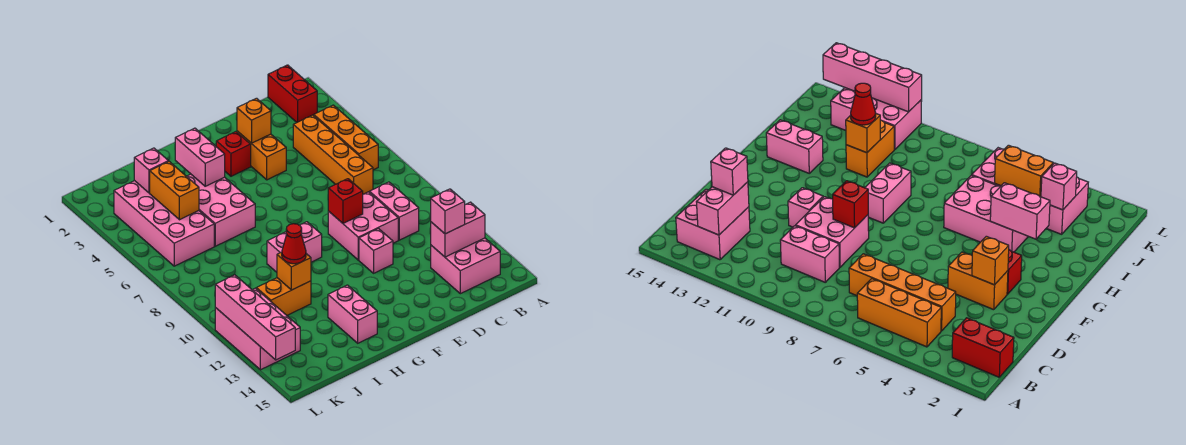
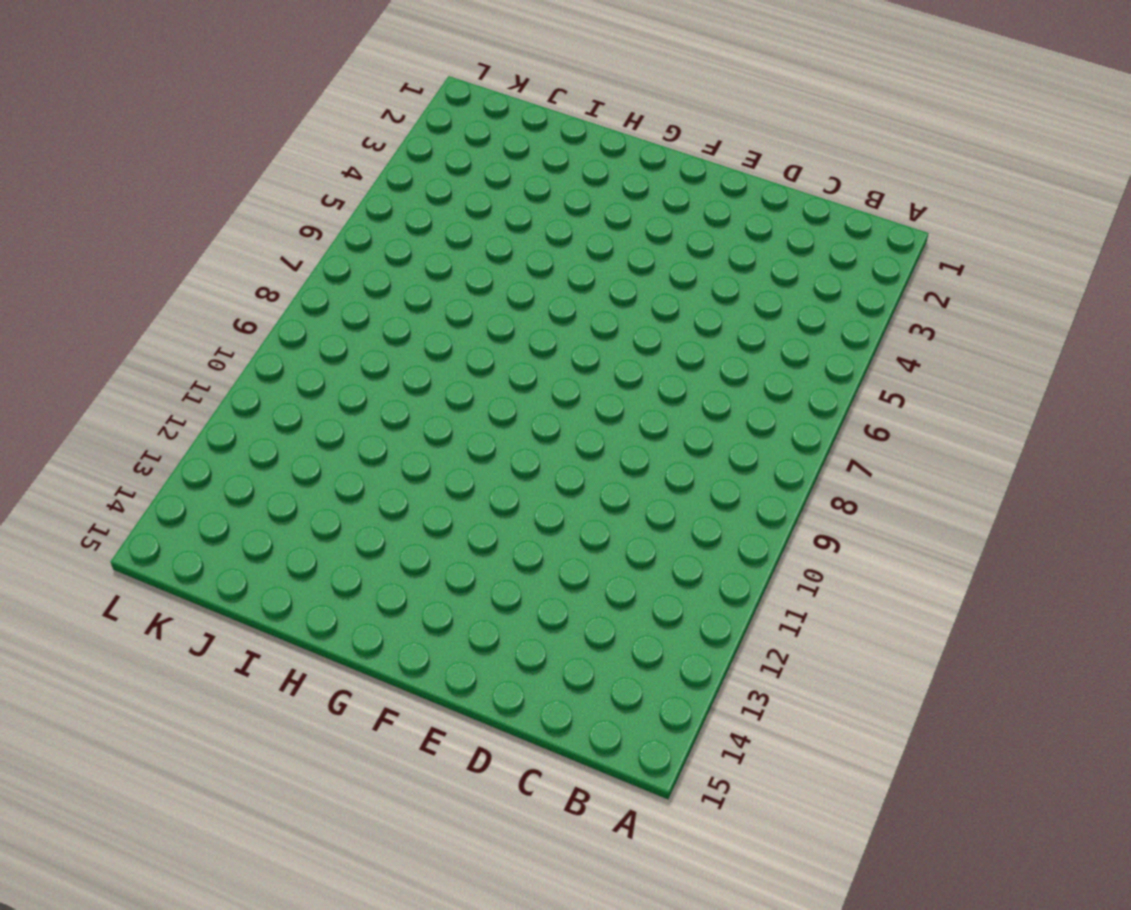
none -> red brick B1:B2 level 1
none -> orange brick B4:B6 level 1
none -> pink brick B13:C14 level 1

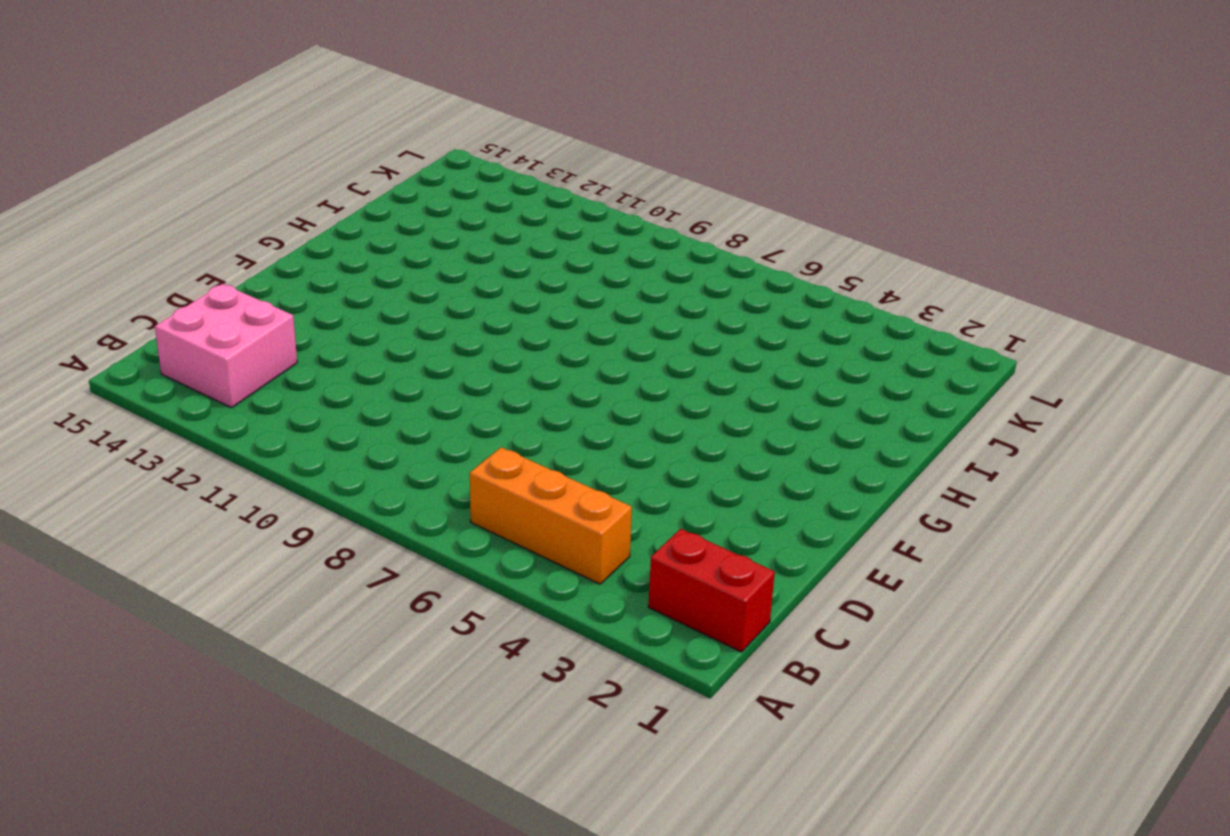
none -> orange brick C4:C7 level 1
none -> pink brick C9:C10 level 1
none -> pink brick D9:E10 level 1

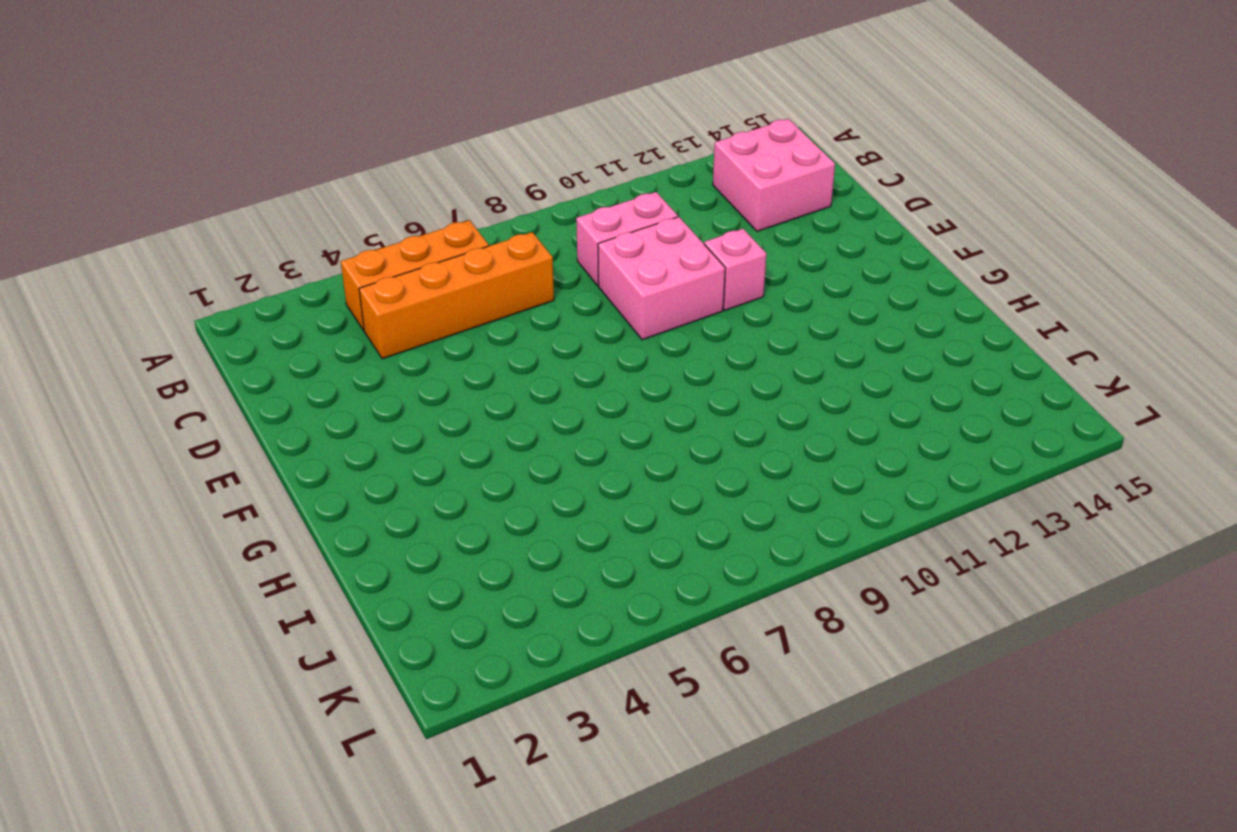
none -> red brick B1:B2 level 1
none -> orange brick E3:E4 level 1
none -> red brick F3 level 1

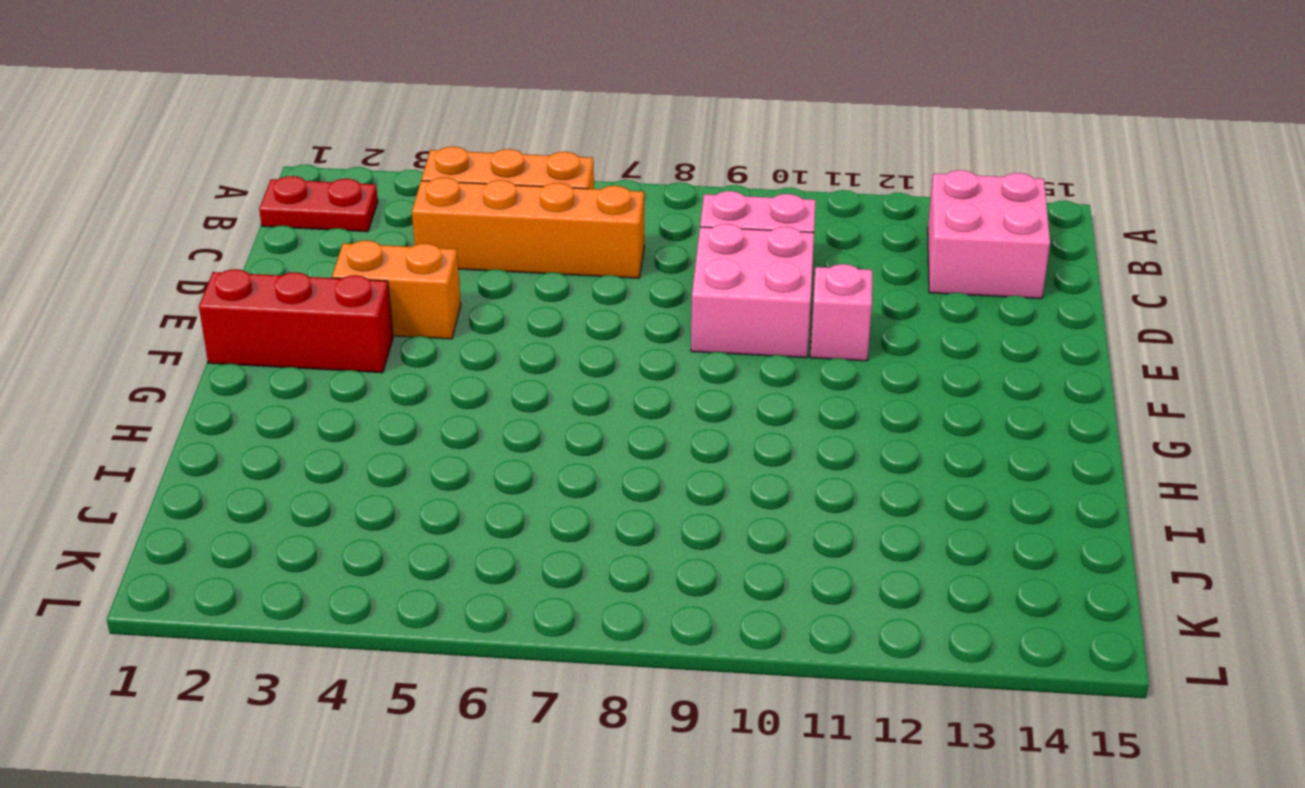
red plate B1:B2 level 1 -> red brick B1:B2 level 1
red brick F1:F3 level 1 -> red brick F3 level 1
none -> pink brick G9:H9 level 1
none -> pink brick H4:I6 level 1
none -> pink brick H13:H14 level 1

